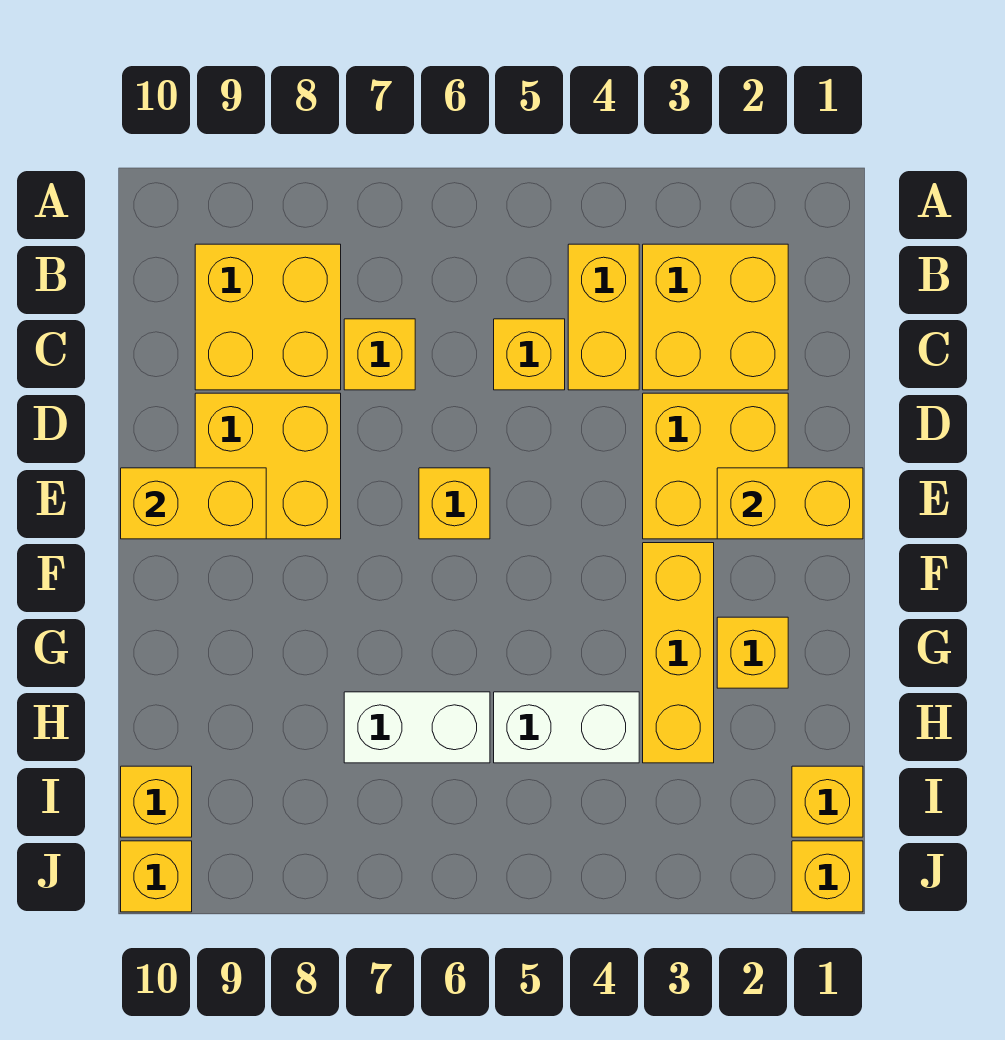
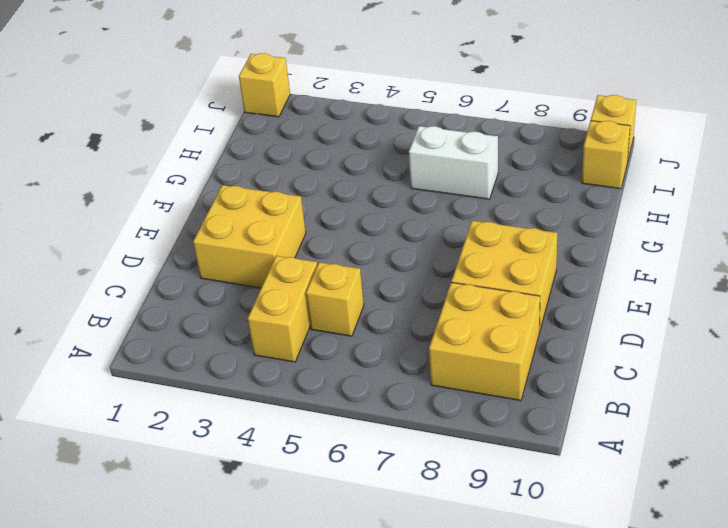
none -> yellow brick B2:C3 level 1
none -> yellow brick C7 level 1
none -> yellow brick E6 level 1

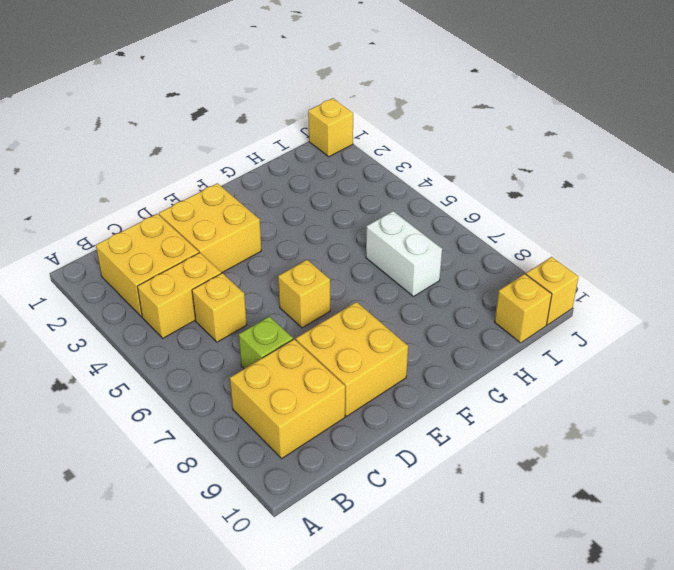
lime brick C7 level 1 -> yellow brick C7 level 1
none -> yellow brick F3:H3 level 1
none -> yellow brick G2 level 1
none -> white brick H4:H5 level 1

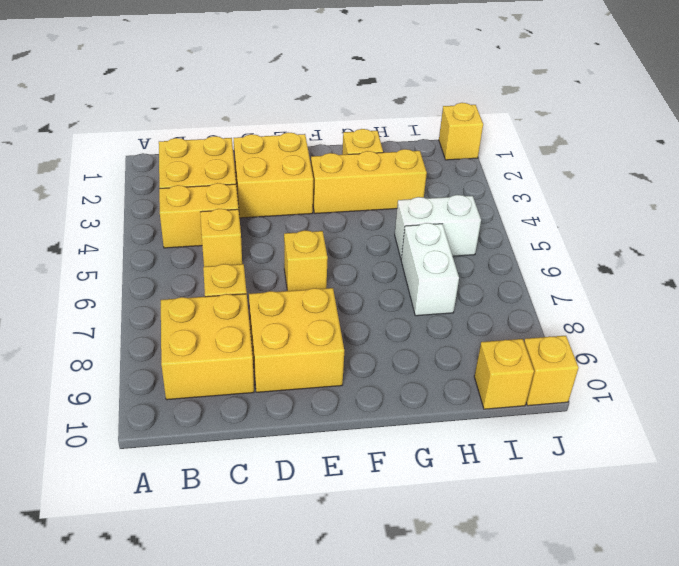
white brick H5:I5 level 1 -> white brick H4:H5 level 1
none -> yellow brick I1 level 1
none -> yellow brick E1:E2 level 2
none -> yellow brick E9:E10 level 2

